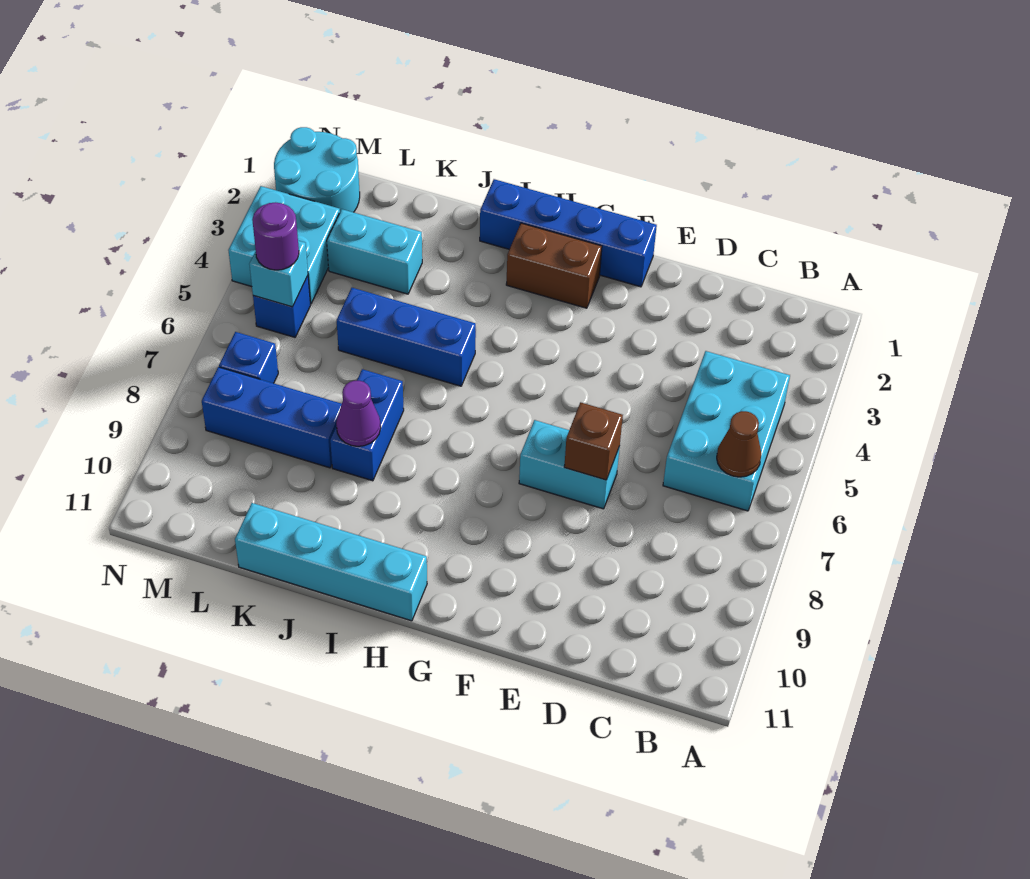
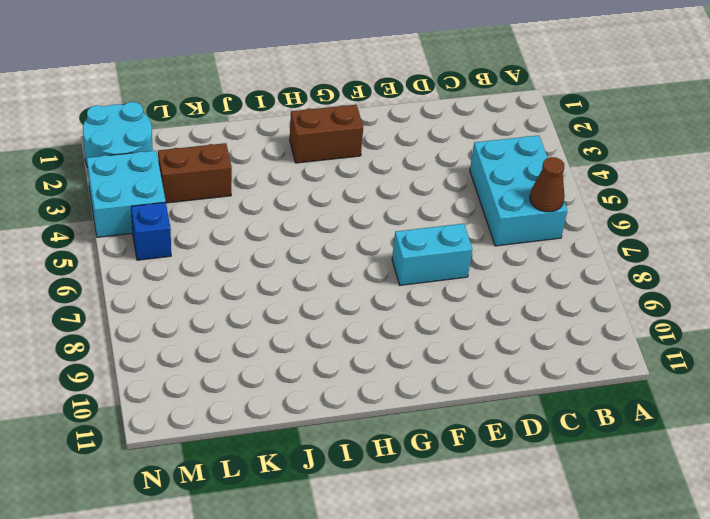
brown brick K3:L3 level 1 -> cyan brick K3:L3 level 1
none -> blue brick F1:I1 level 1
none -> cyan brick H11:K11 level 1
none -> blue brick I5:K5 level 1

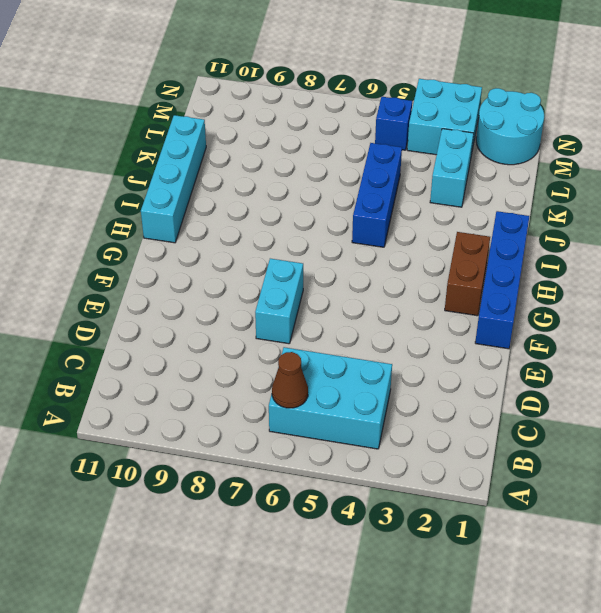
none -> blue brick J7:J8 level 1
none -> blue brick K8:M8 level 1
none -> blue brick M7 level 1

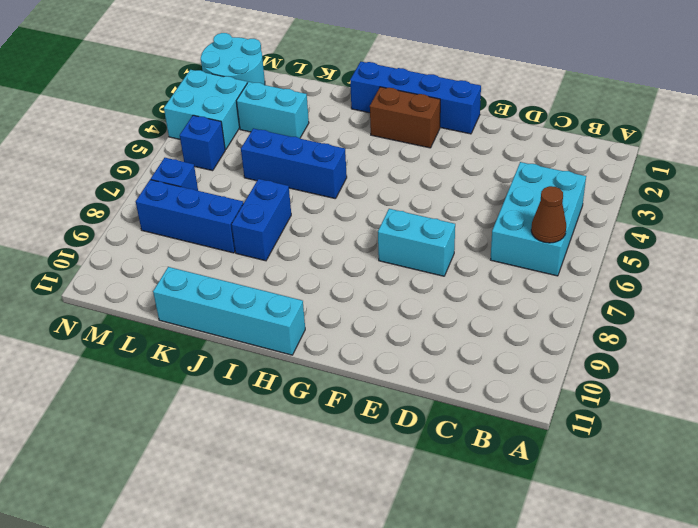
none -> brown brick E7 level 2
none -> purple cone J8 level 2
none -> cyan brick M5 level 2

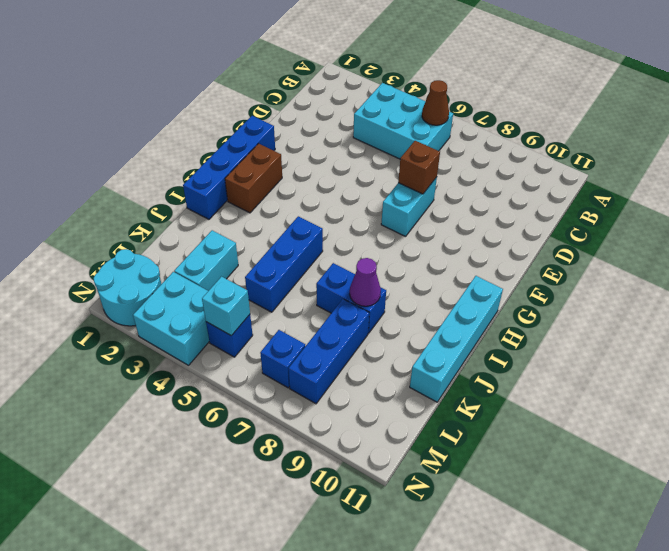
none -> purple round brick M5 level 3

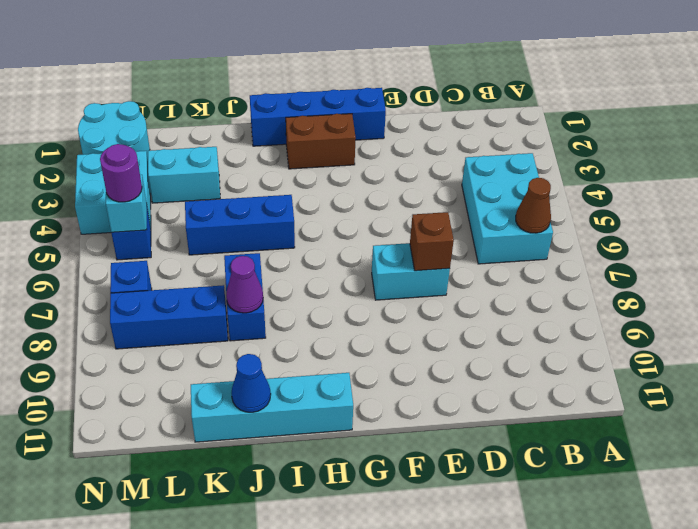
blue cone J11 level 2 -> none

